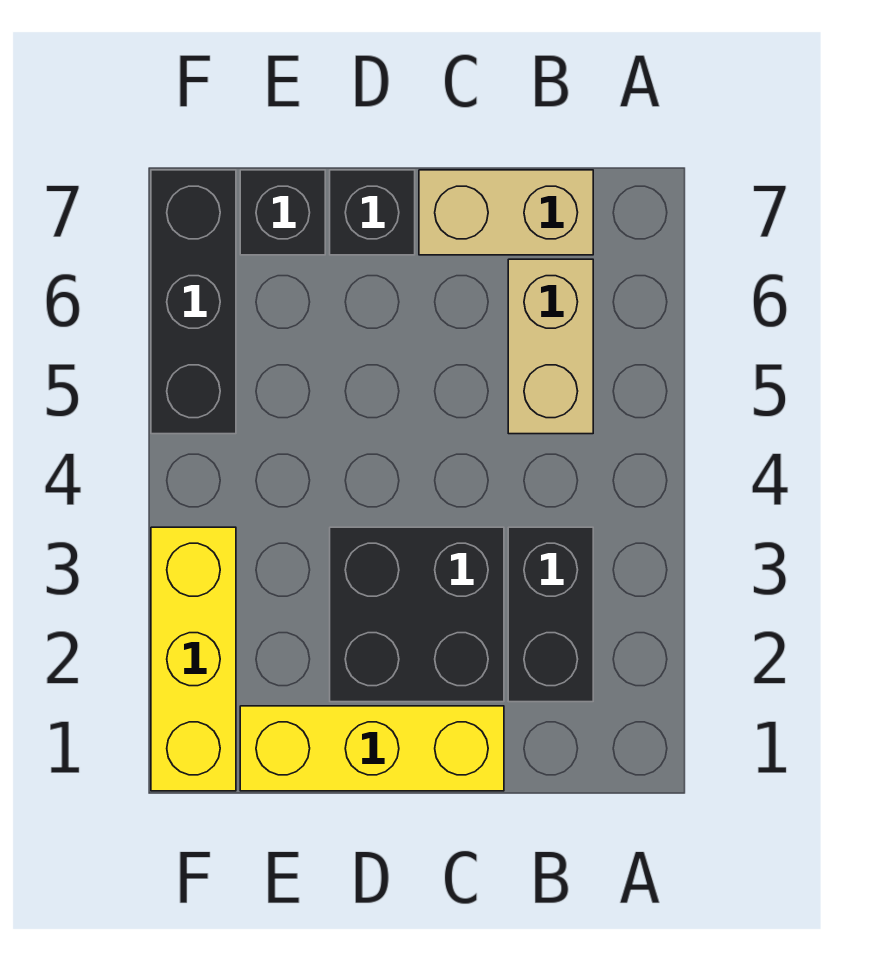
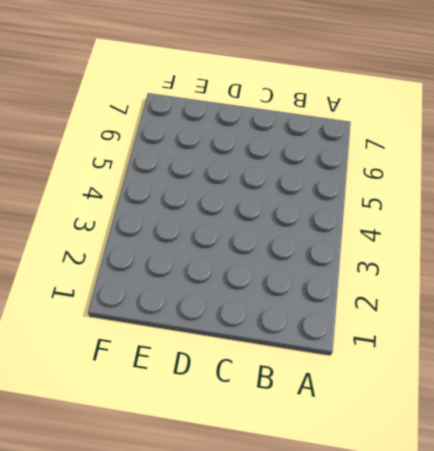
none -> black brick B2:B3 level 1
none -> tan brick B5:B6 level 1

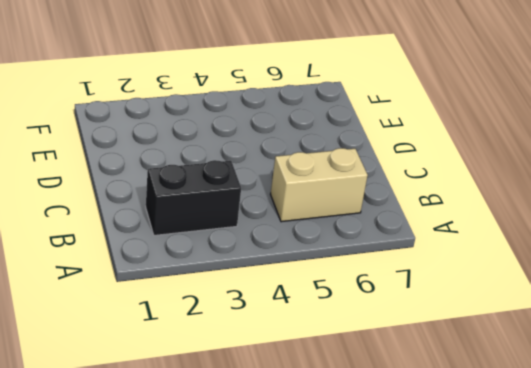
none -> tan brick B7:C7 level 1
none -> yellow brick C1:E1 level 1

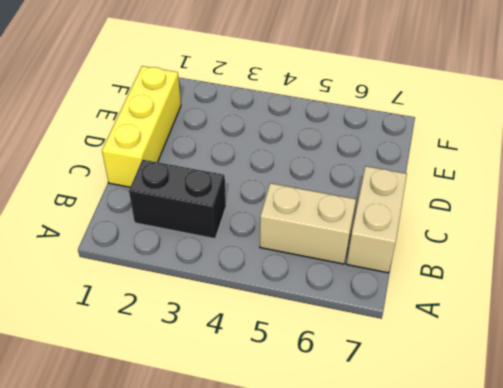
none -> black brick C2:D3 level 1
none -> black brick D7 level 1

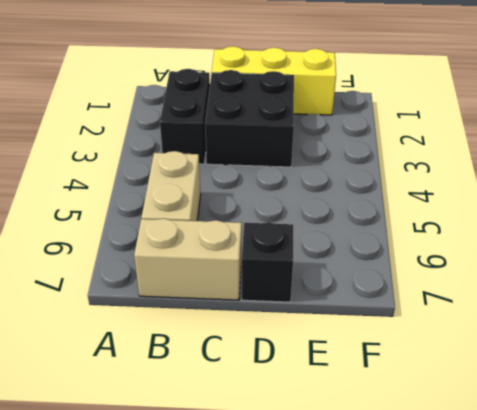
none -> black brick E7 level 1
none -> yellow brick F1:F3 level 1

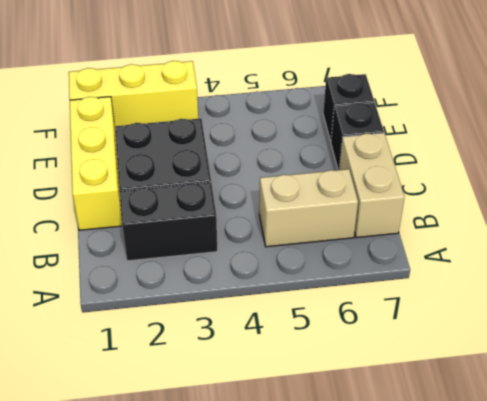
none -> black brick F5:F7 level 1

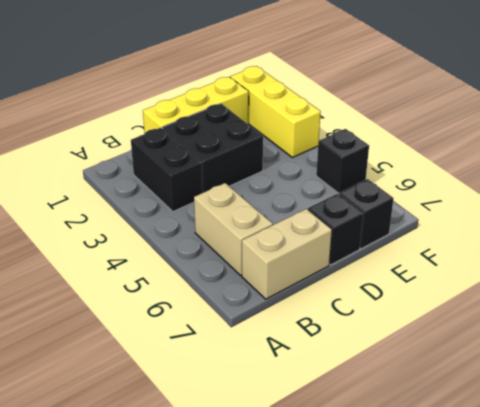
black brick F5 level 1 -> black brick F5:F7 level 1

